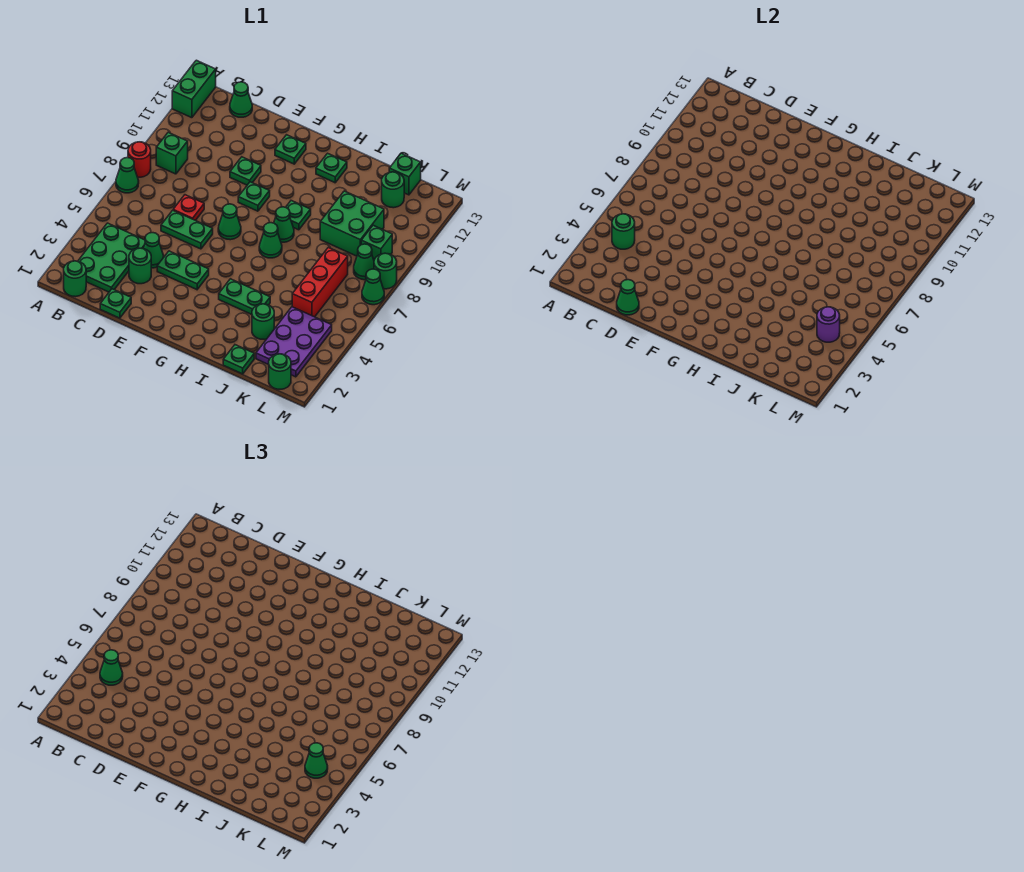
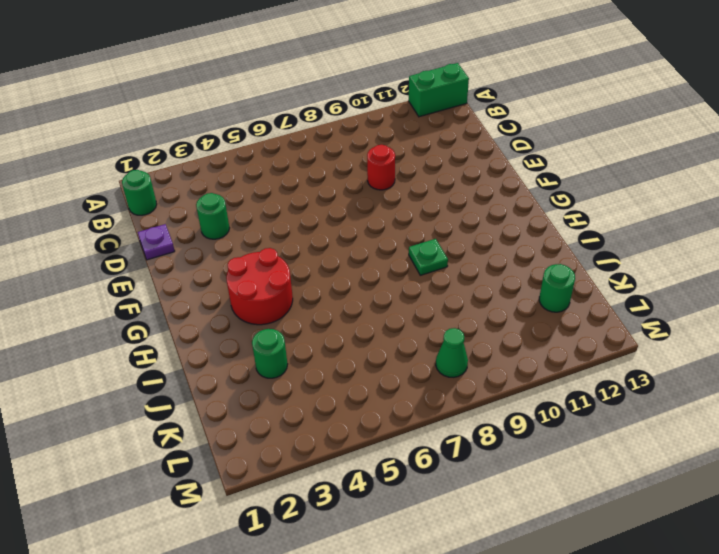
purple plate D1 level 1 -> green plate D1 level 1
red round brick D9 level 1 -> red round brick A8 level 1
red round brick G3:H4 level 1 -> green plate H4:I4 level 1
none -> green cone A7 level 1
none -> green plate B2:C4 level 1
none -> green brick B9 level 1
none -> green cone C13 level 1

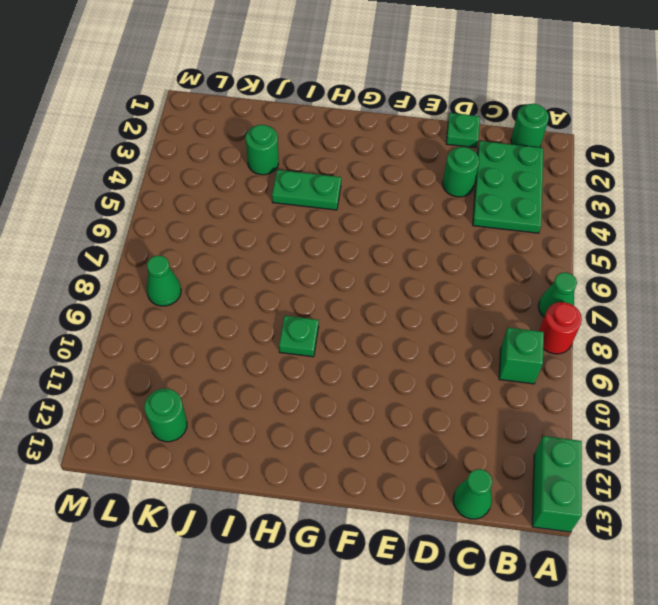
none -> green cone D4 level 1
none -> green plate D6:E6 level 1
none -> red plate D7 level 1
none -> green plate E4:F4 level 1

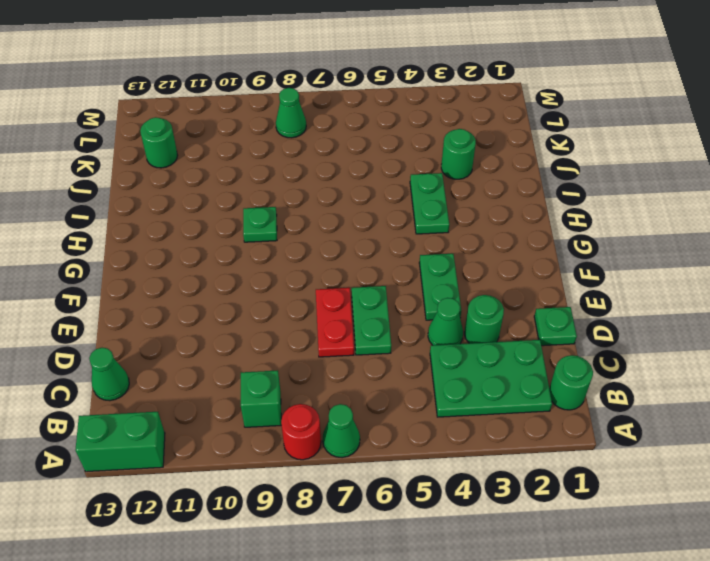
red plate D7:E7 level 1 -> red plate D7 level 1
none -> green plate E10 level 1
none -> green cone F7 level 1
none -> green plate F9 level 1
none -> green plate F12 level 1

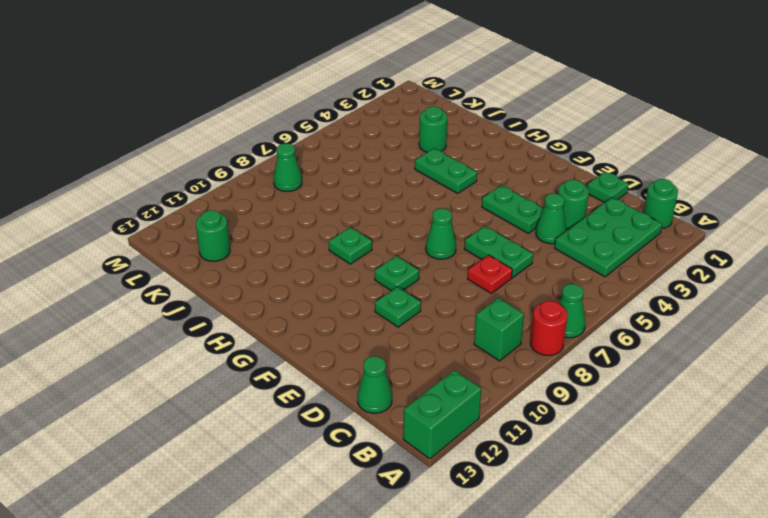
none -> green plate F12 level 1
none -> green cone H7 level 1
none -> green cone H8 level 1
none -> green plate H12 level 1

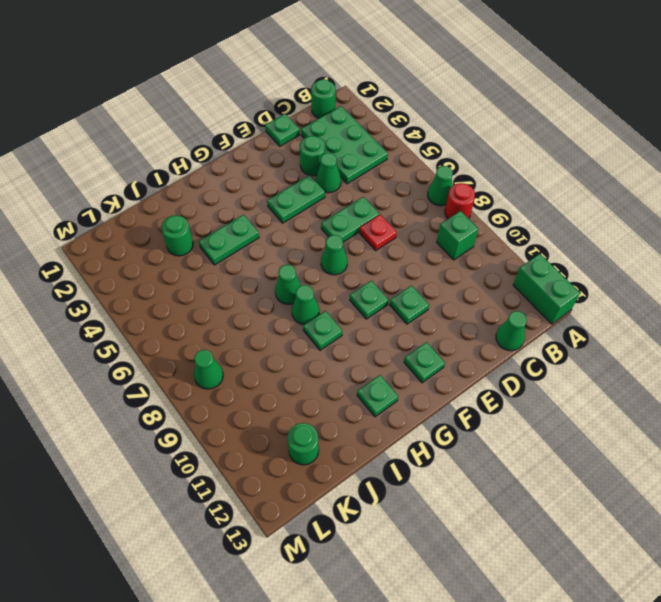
none -> green plate J1 level 1
none -> green brick J9:K10 level 1
none -> purple plate K2:L4 level 1
none -> red brick K5:K7 level 1

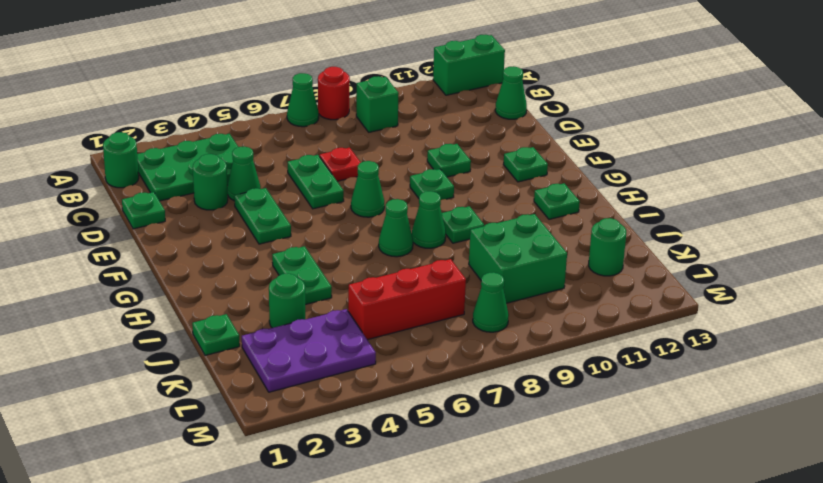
none -> green brick K13 level 1
none -> green round brick L1 level 1
none -> green brick L9 level 1
none -> green cone M7 level 1

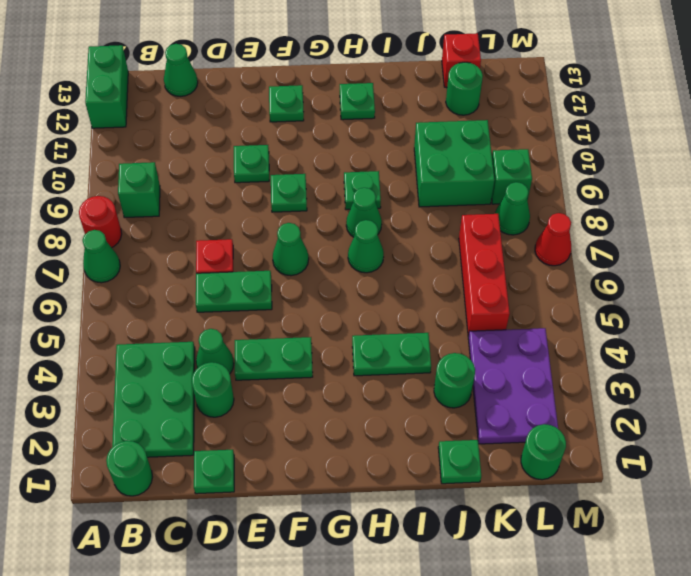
red brick K13 level 1 -> green brick K13 level 1
red cone M7 level 1 -> green cone M7 level 1
none -> green round brick M8 level 1
none -> green round brick B4 level 2
none -> green cone D1 level 2
none -> purple round brick L4 level 2

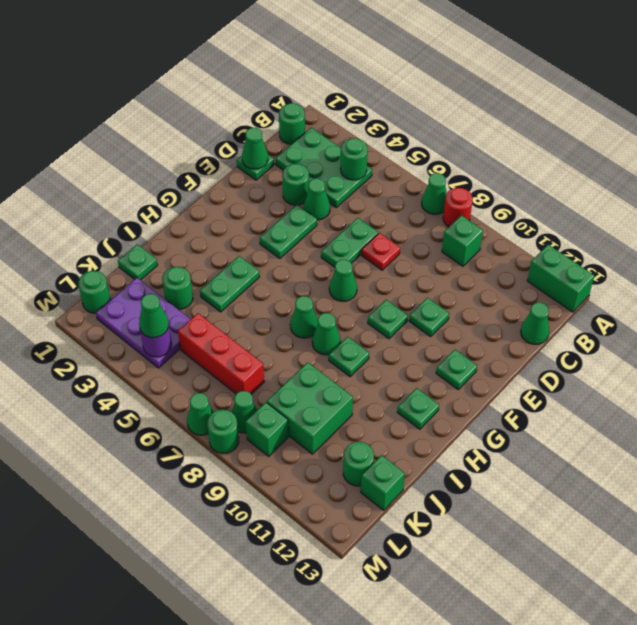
none -> green cone B4 level 3

